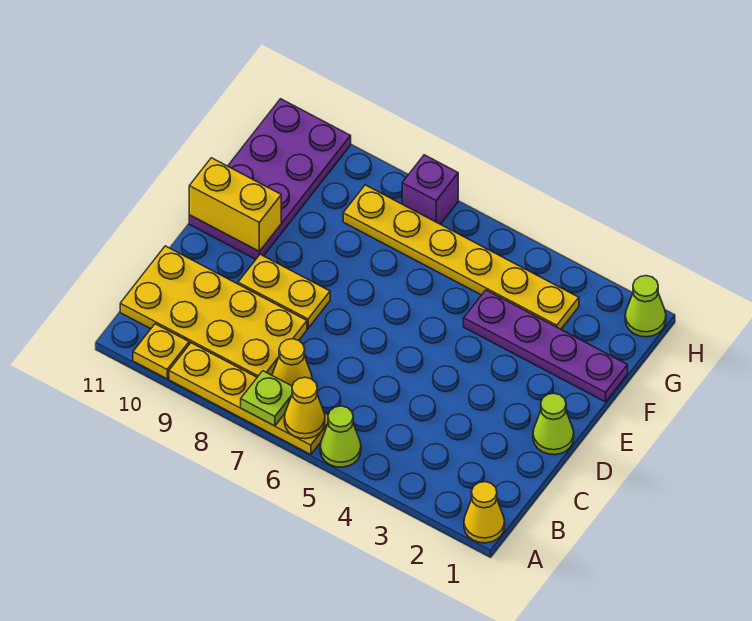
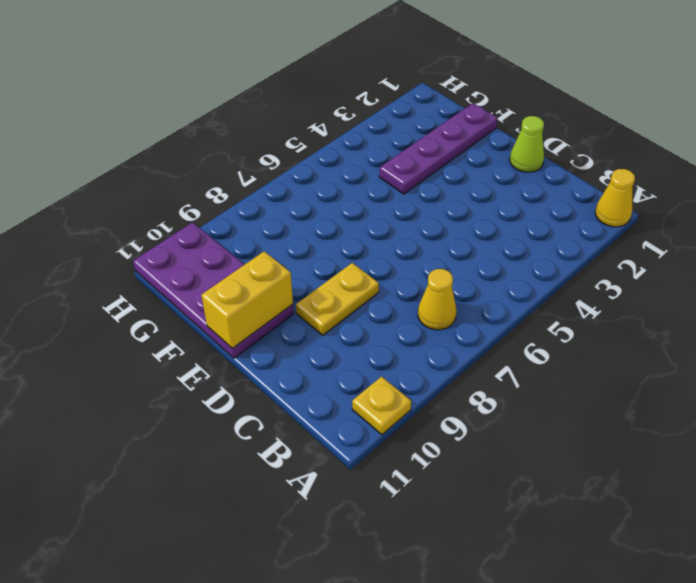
none -> lime cone A5 level 1
none -> yellow plate A6:A9 level 1
none -> yellow plate B8:C11 level 1

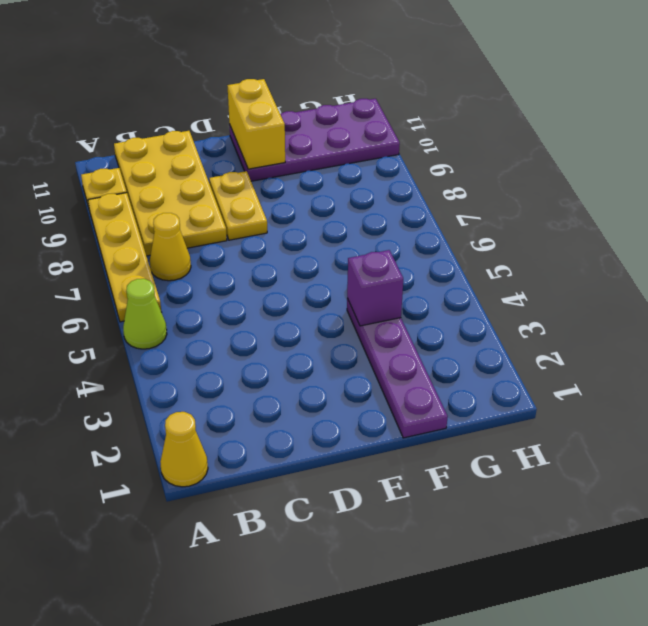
purple brick F4 level 2 -> purple brick H7 level 1
none -> lime cone D1 level 1
none -> yellow plate G3:G8 level 1
none -> lime cone H1 level 1

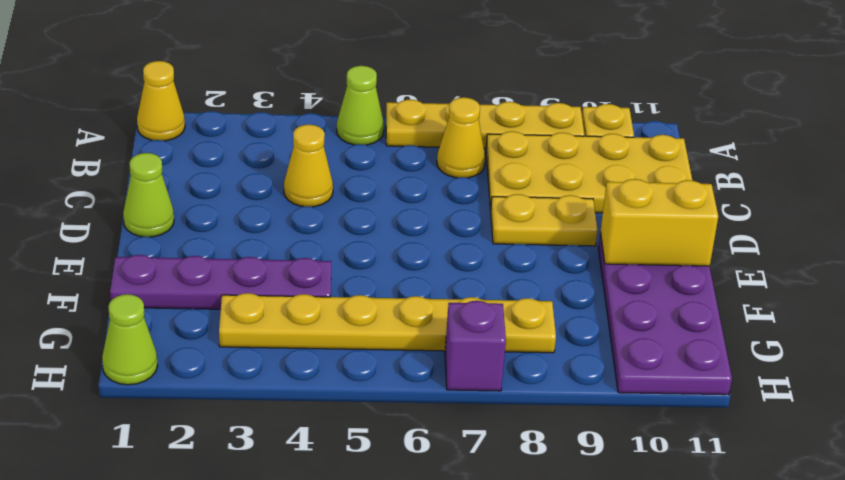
yellow cone C4 level 1 -> yellow cone A6 level 2
none -> lime plate A7 level 2

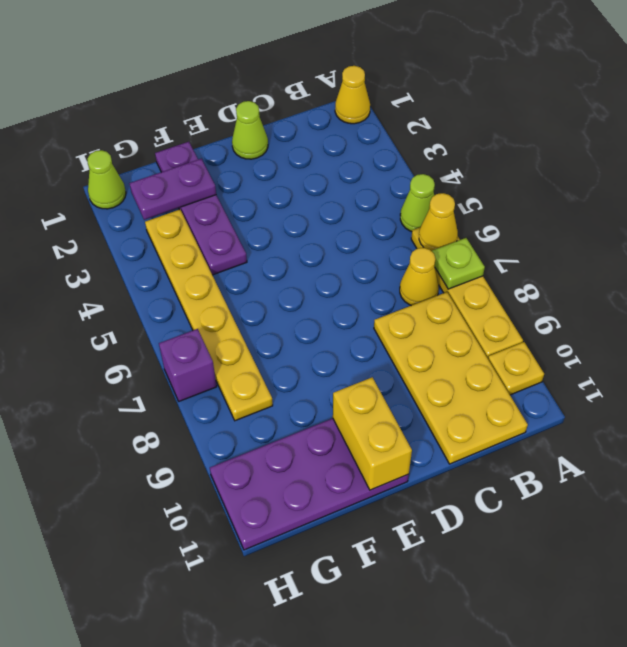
purple plate F2:G2 level 2 -> none
none -> yellow plate D8:D9 level 1

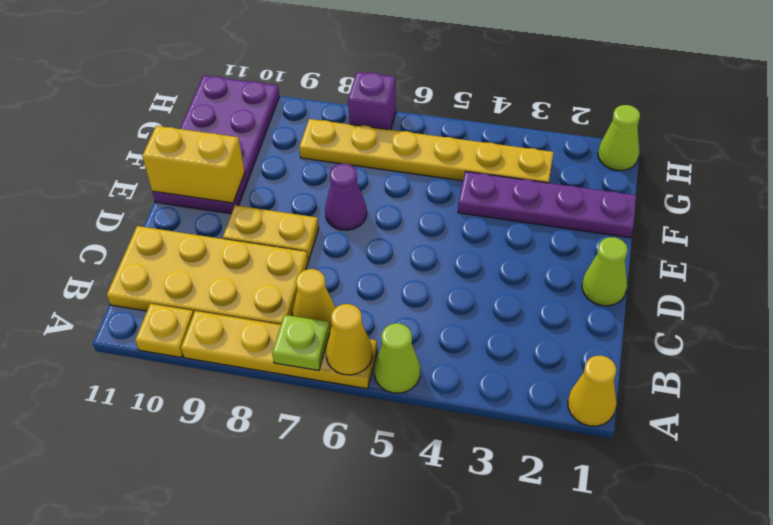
purple cone E7 level 1 -> none

